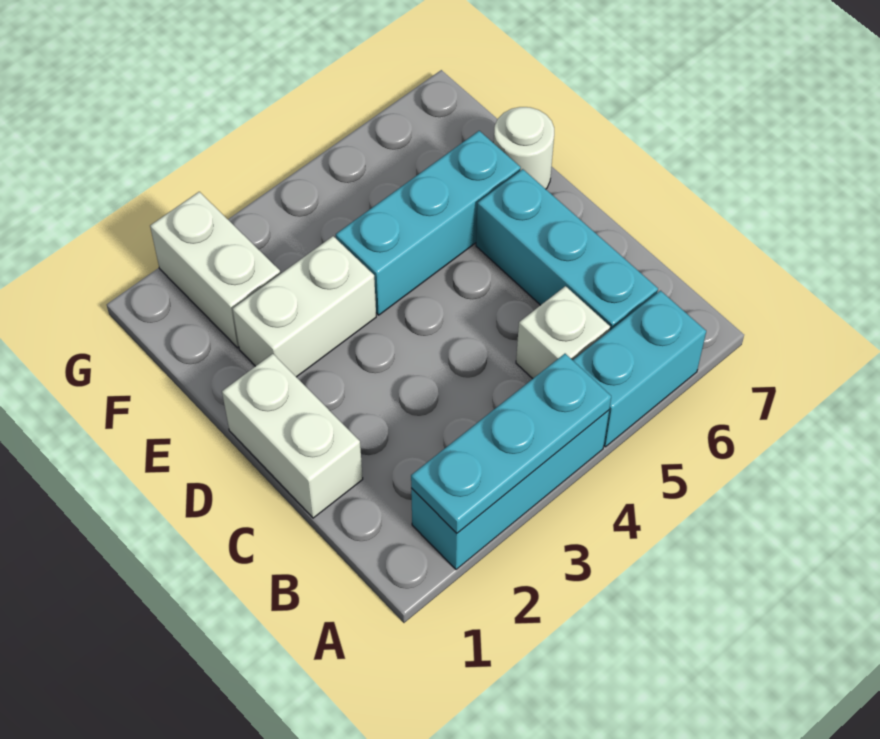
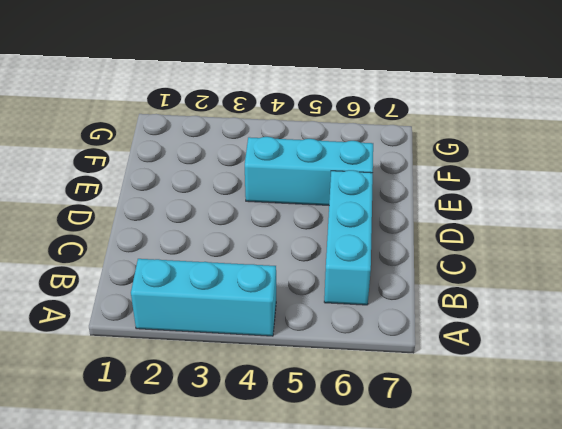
none -> cyan brick A5:A6 level 1
none -> white brick B5 level 1

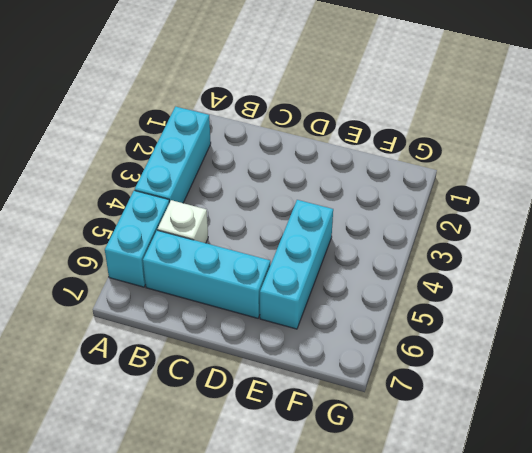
none -> white brick C1:D1 level 1
none -> white brick E2:E3 level 1

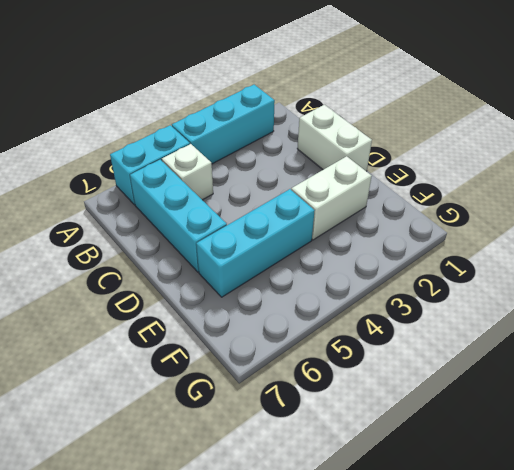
none -> white round brick E7 level 1
none -> white brick F2:G2 level 1

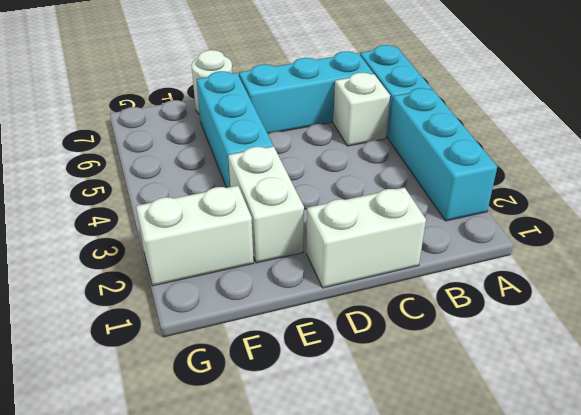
none -> cyan plate A2:A4 level 2

